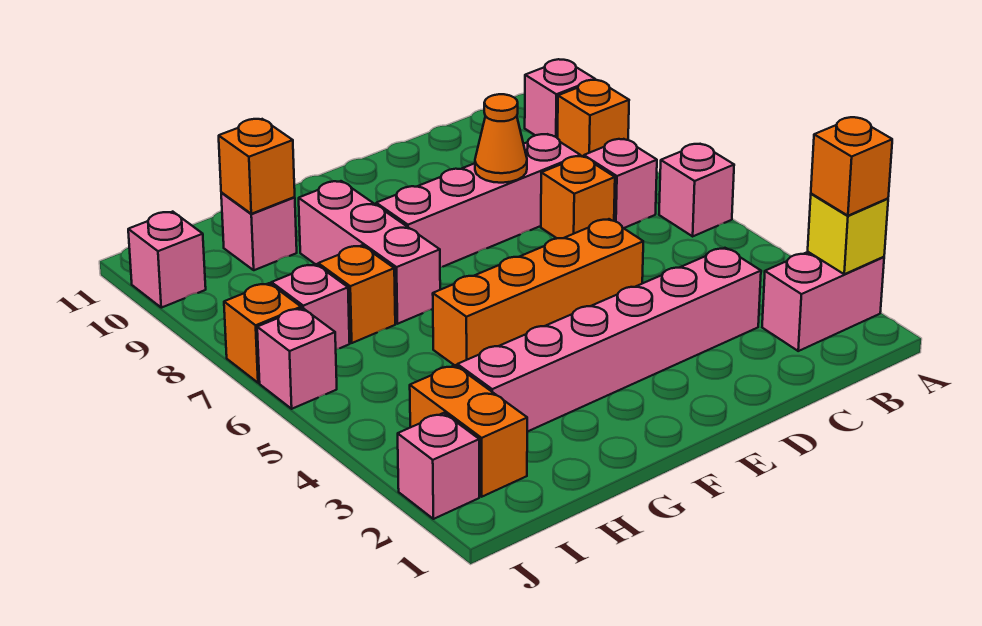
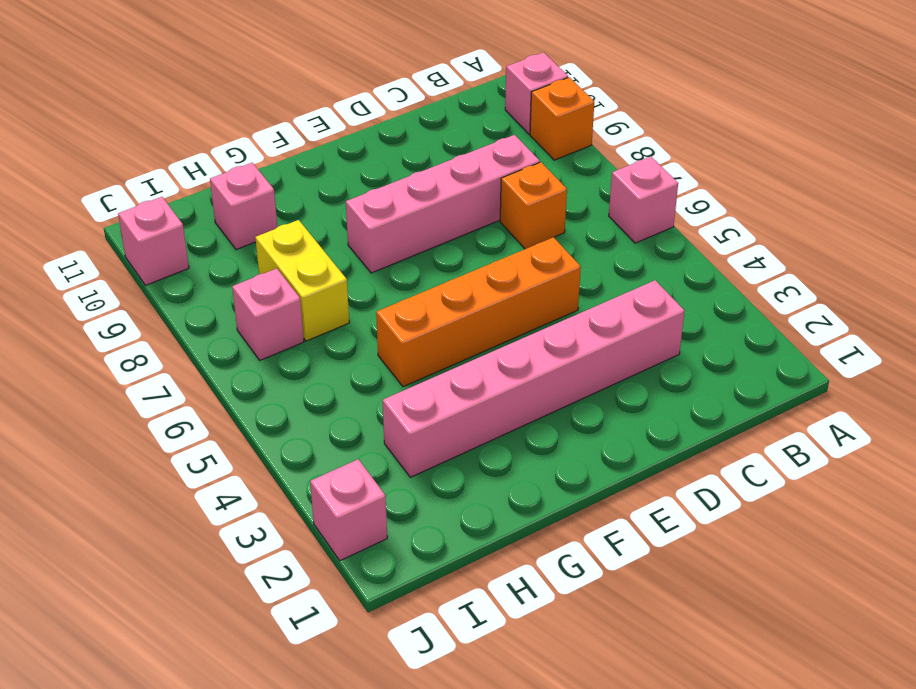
yellow brick H7:H8 level 1 -> orange brick H7 level 1
none -> pink brick A2:B2 level 1
none -> pink brick B7 level 1
none -> pink brick G7:G9 level 1

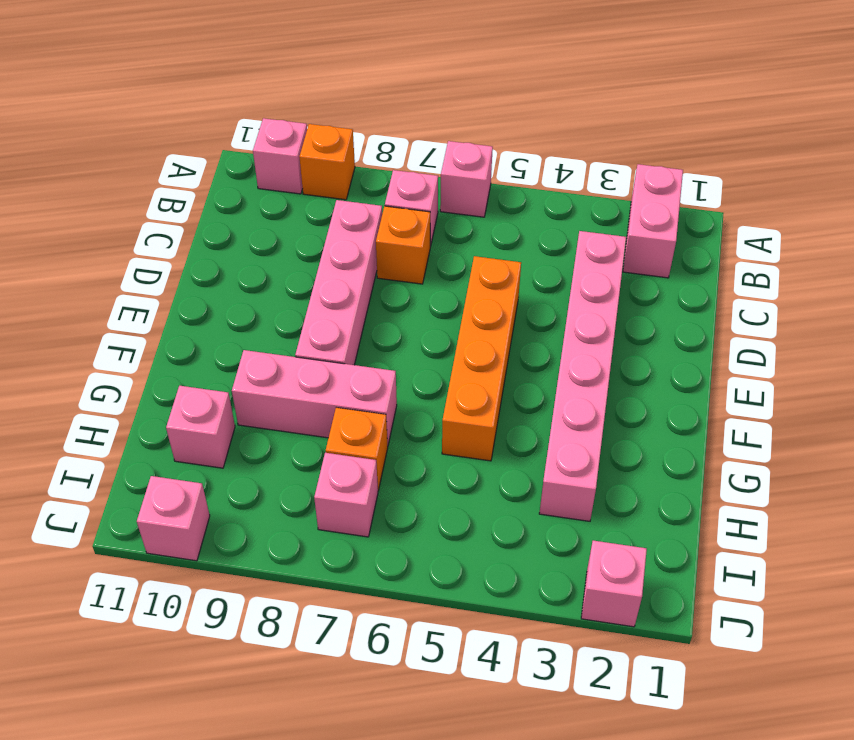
none -> orange brick I2:I3 level 1
none -> pink brick J6 level 1
none -> orange brick J7 level 1

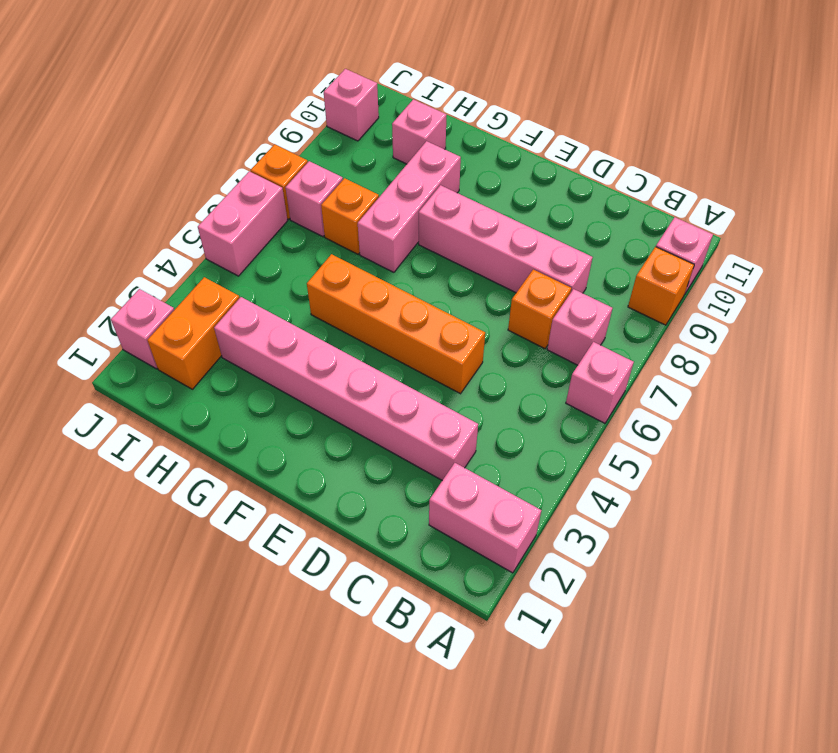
pink brick J5:J6 level 1 -> pink brick J6 level 1
none -> yellow brick A2 level 2
none -> orange cone D8 level 2
none -> orange brick H10 level 2

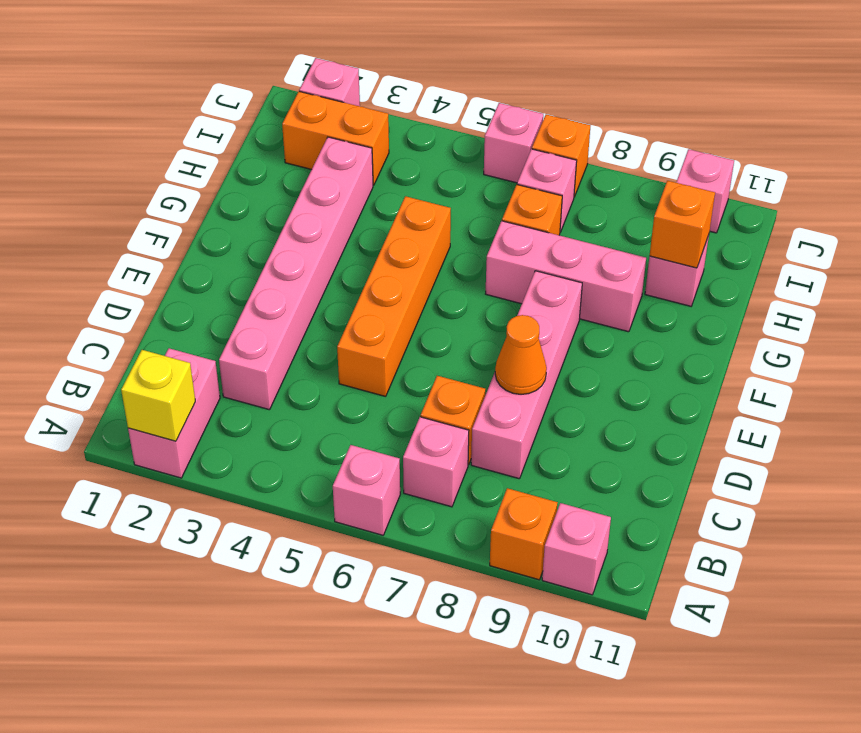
none -> orange brick A2 level 3

